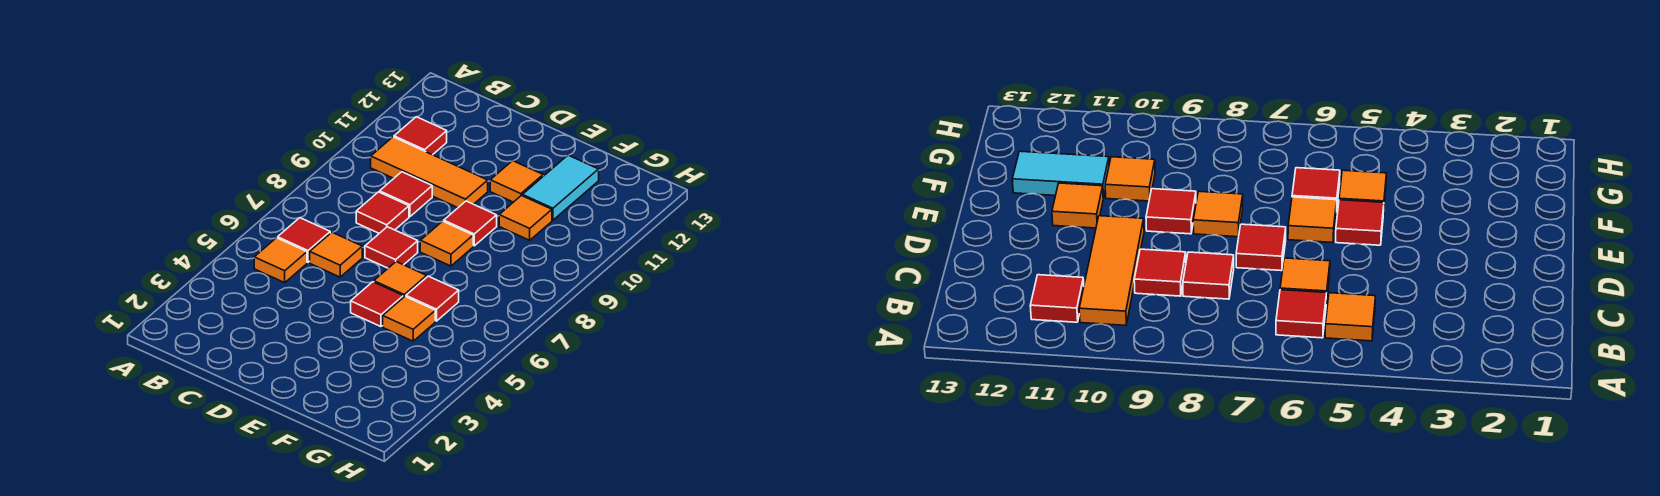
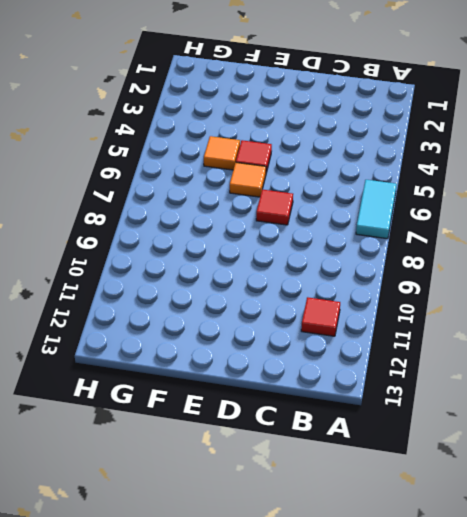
cyan tile A6:A7 level 1 -> cyan tile F11:F12 level 1
none -> orange tile B5 level 1
none -> red tile B6 level 1
none -> orange tile B10:D10 level 1

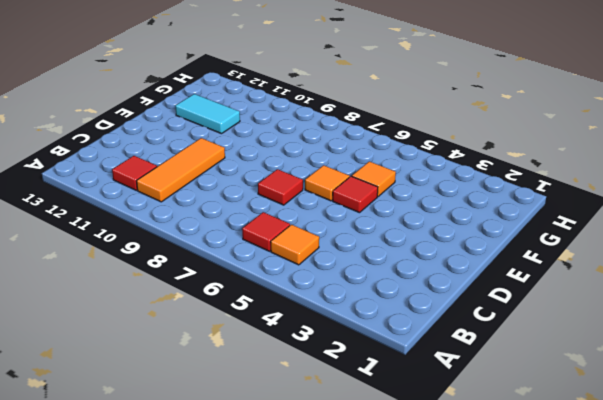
none -> orange tile C6 level 1
none -> red tile C8 level 1
none -> red tile C9 level 1

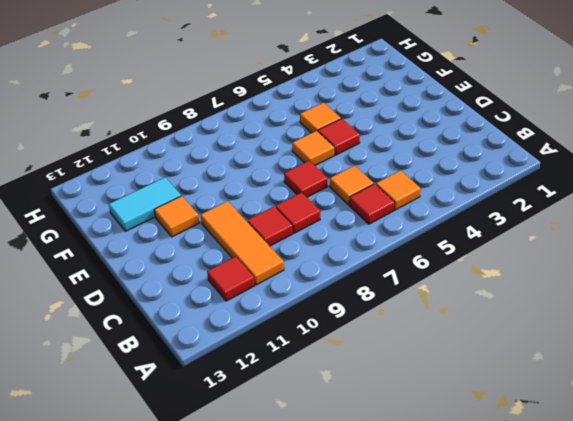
none -> orange tile E8 level 1
none -> red tile E9 level 1
none -> red tile F6 level 1

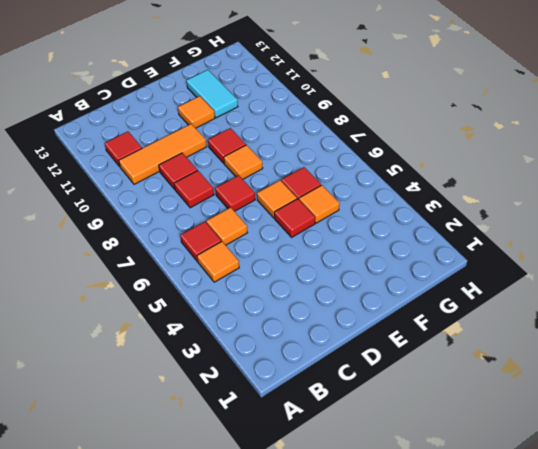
none -> orange tile F10 level 1

